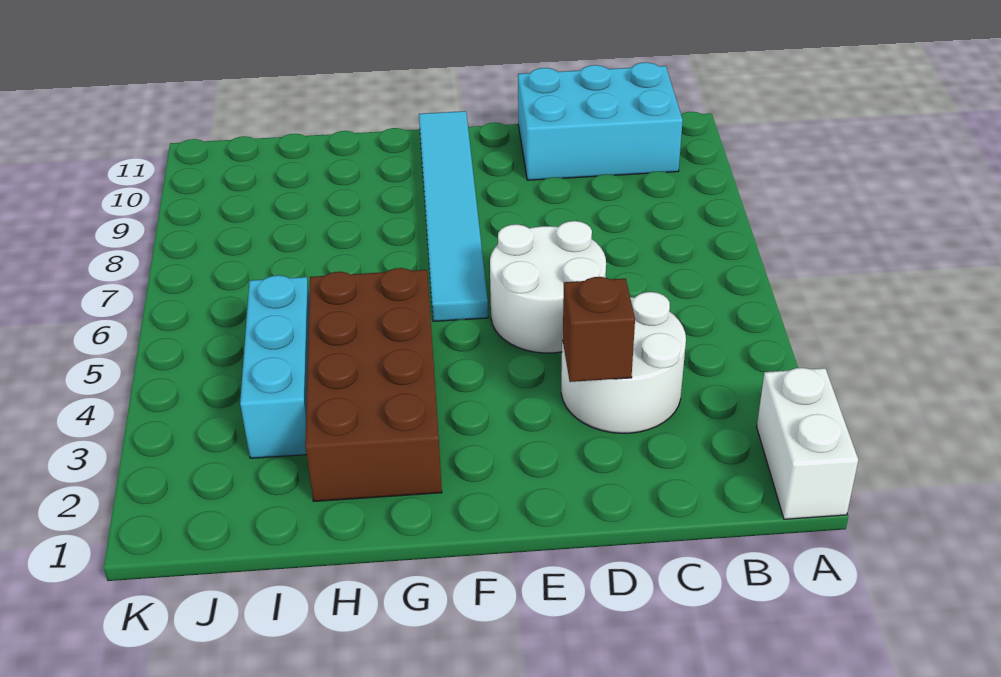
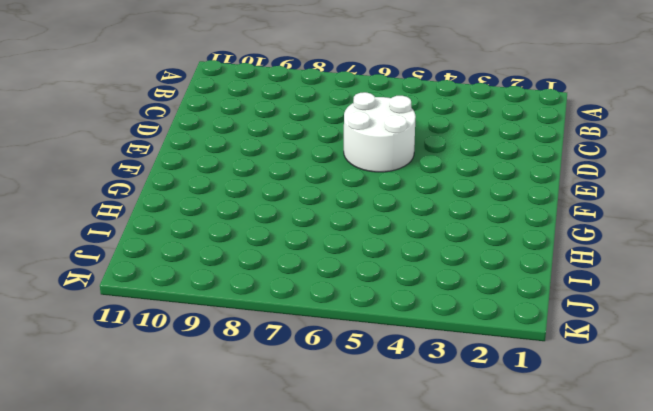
none -> white brick A1:A2 level 1
none -> cyan brick B10:D11 level 1

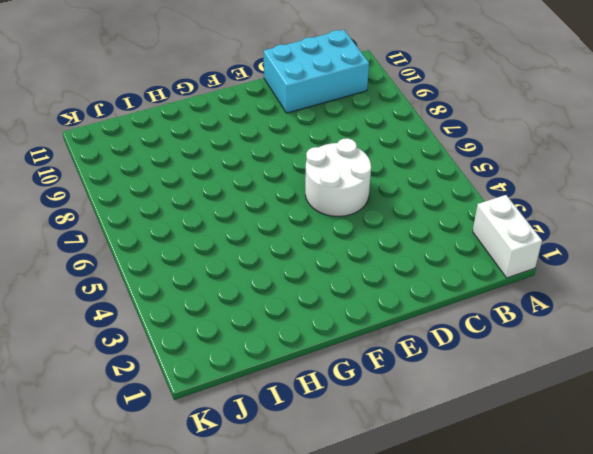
none -> white round brick C3:D4 level 1
none -> cyan tile F6:F11 level 1

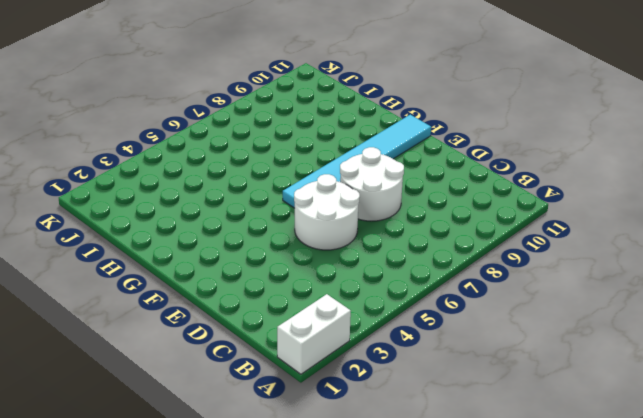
white round brick D7:E8 level 1 -> white round brick C3:D4 level 1
none -> cyan brick B10:D11 level 1
none -> brown brick G2:H5 level 1

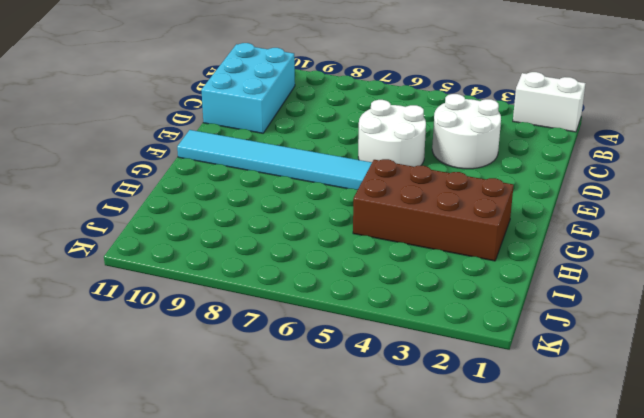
none -> cyan brick I3:I5 level 1
none -> brown brick D3 level 2

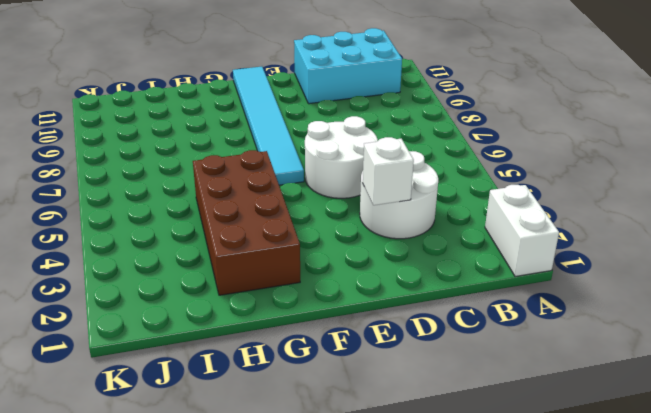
white brick D3 level 2 -> brown brick D3 level 2
none -> cyan brick I3:I5 level 1

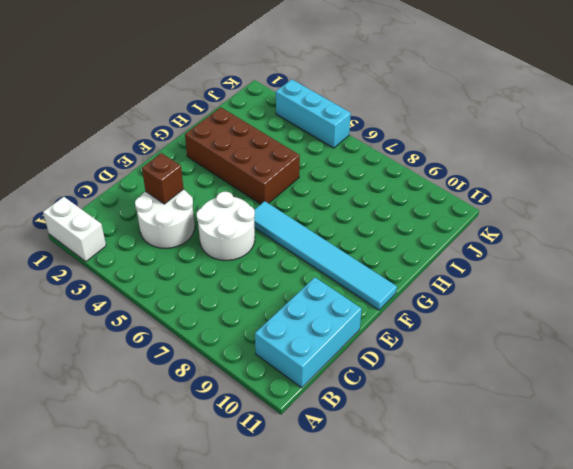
cyan brick K3:K5 level 1 -> cyan brick I3:I5 level 1

